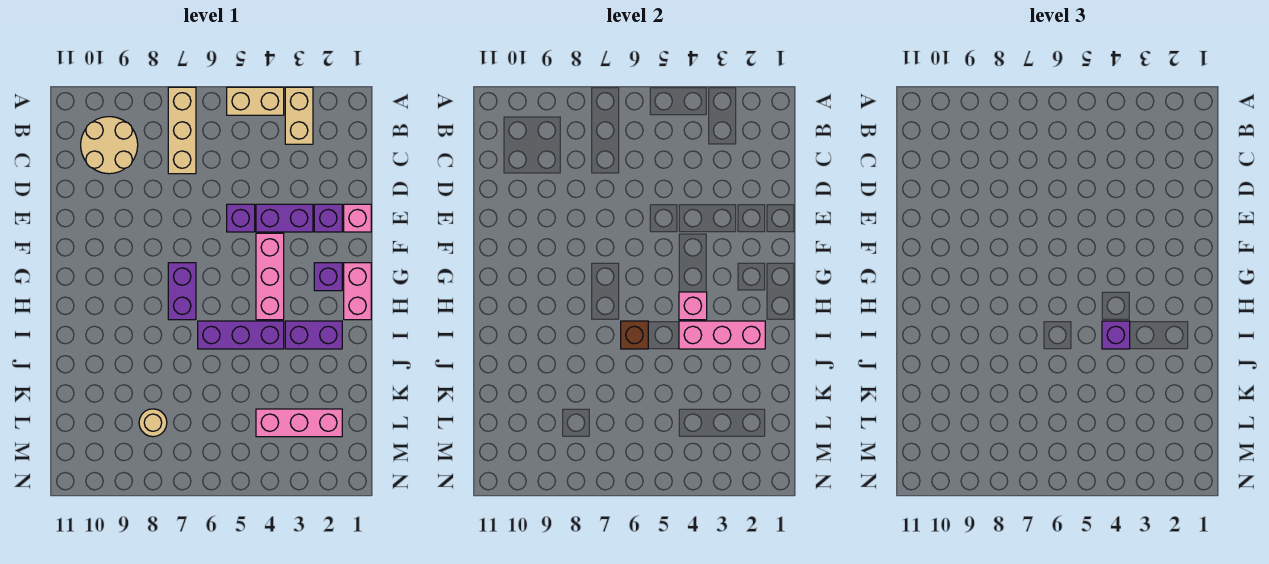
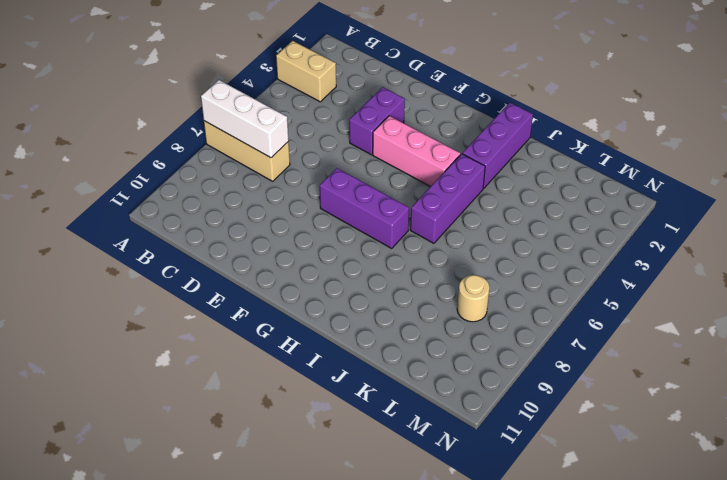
white brick A7:C7 level 2 -> none
purple brick F7:H7 level 1 -> purple brick G7:H7 level 1
purple brick I1:I3 level 1 -> purple brick I2:I3 level 1
none -> tan brick A4:A5 level 1
none -> tan round brick B9:C10 level 1
none -> pink brick E1 level 1

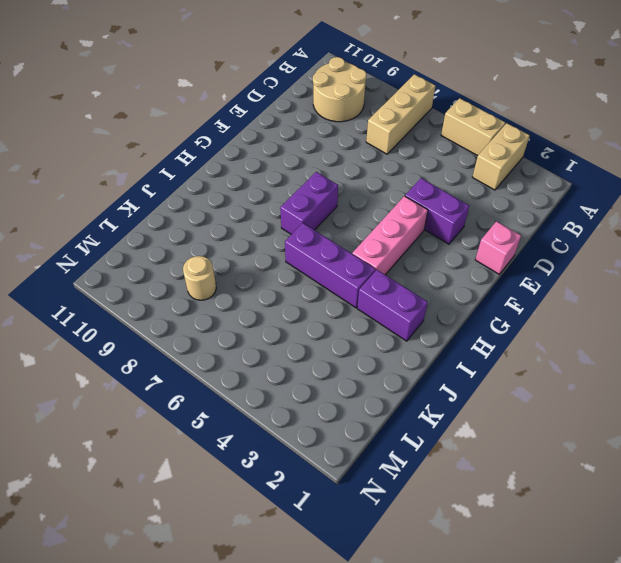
none -> purple brick E2 level 1
none -> purple brick E5 level 1
none -> pink brick G1:H1 level 1

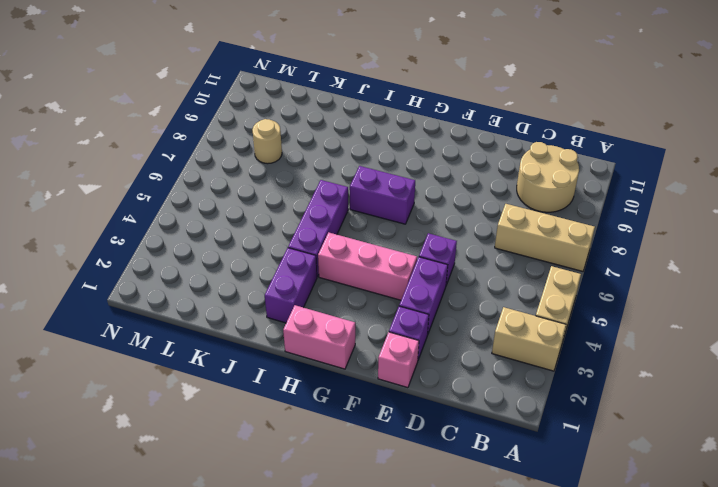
none -> purple brick G2 level 1
none -> pink brick L2:L4 level 1
none -> pink brick H4 level 2

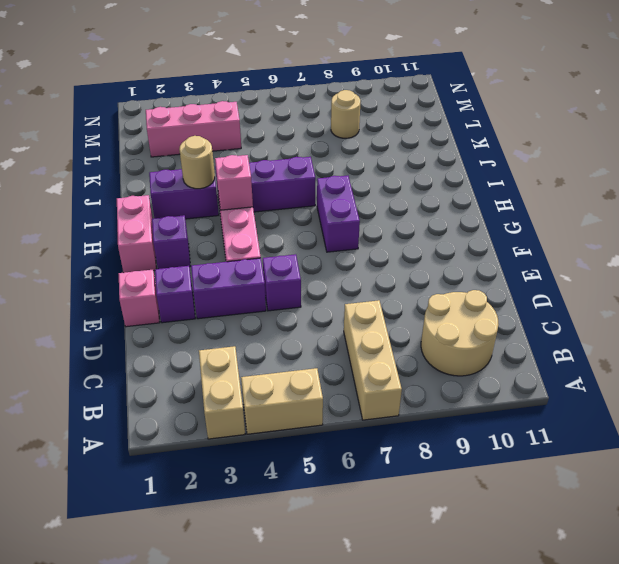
tan round brick I3 level 2 -> pink brick I2:I4 level 2
none -> brown brick I6 level 2
none -> purple brick I4 level 3

